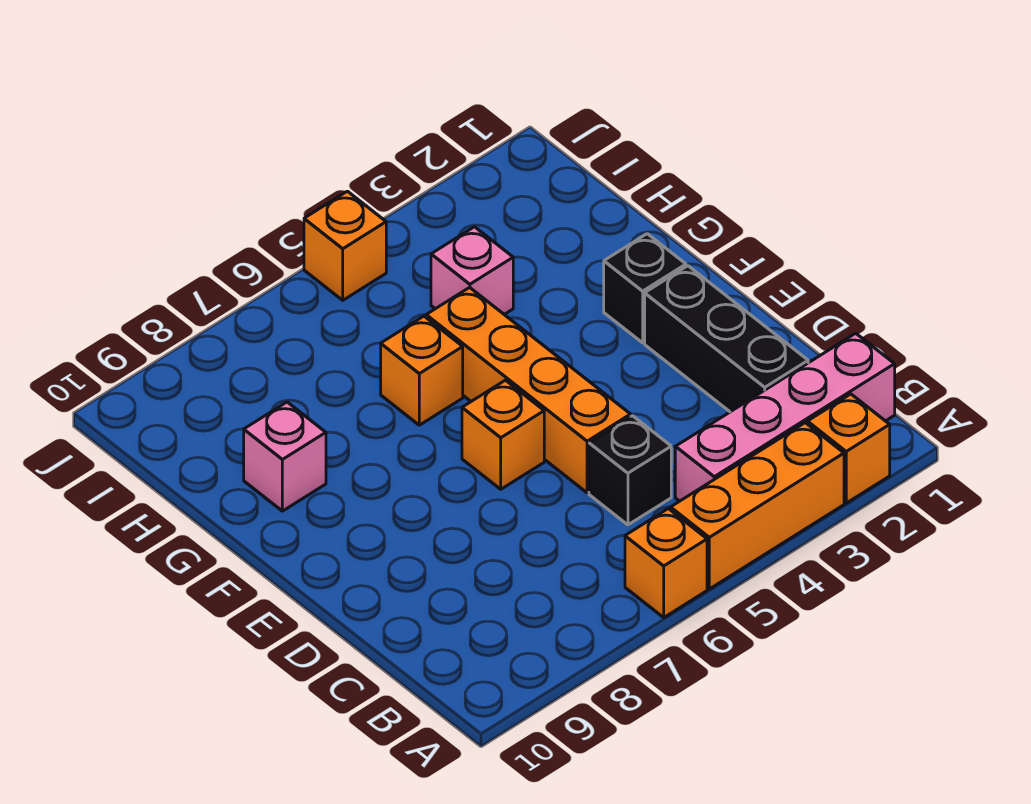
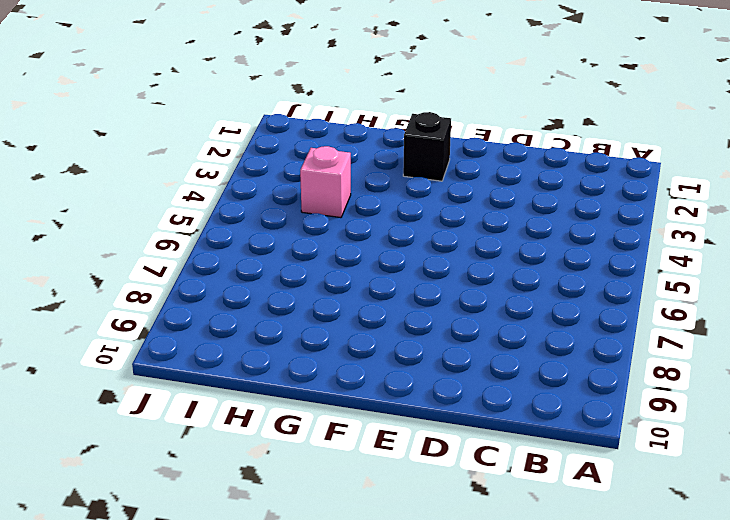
none -> orange brick A2 level 1
none -> orange brick A3:A5 level 1
none -> orange brick A6 level 1

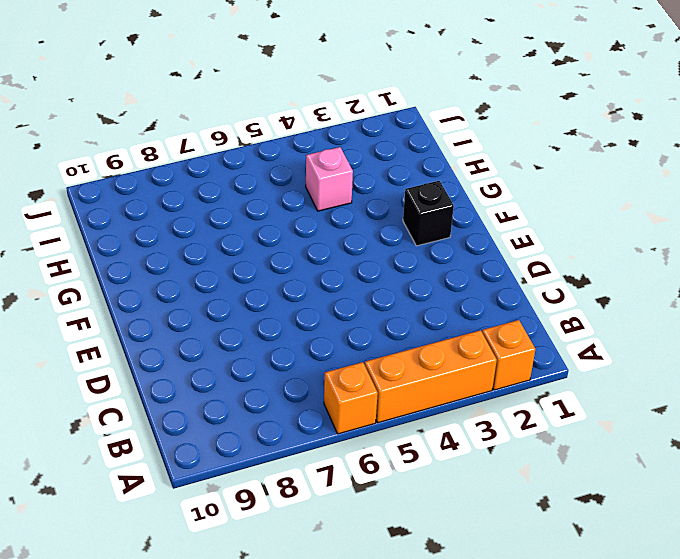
none -> pink brick B1:B4 level 1
none -> black brick C2:E2 level 1
none -> black brick C5 level 1

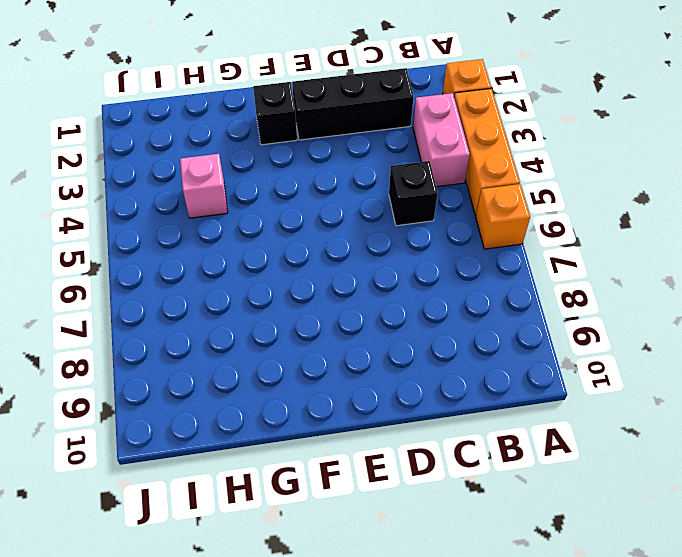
pink brick B3:B4 level 1 -> pink brick B1:B4 level 1
none -> orange brick D5:G5 level 1
none -> orange brick E6 level 1
none -> orange brick G6 level 1

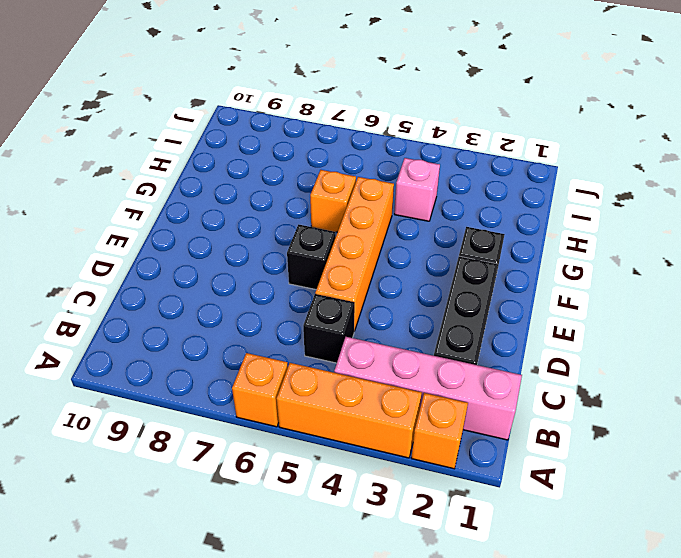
black brick E6 level 1 -> orange brick E6 level 1
none -> pink brick G9 level 1
none -> orange brick J5 level 1

